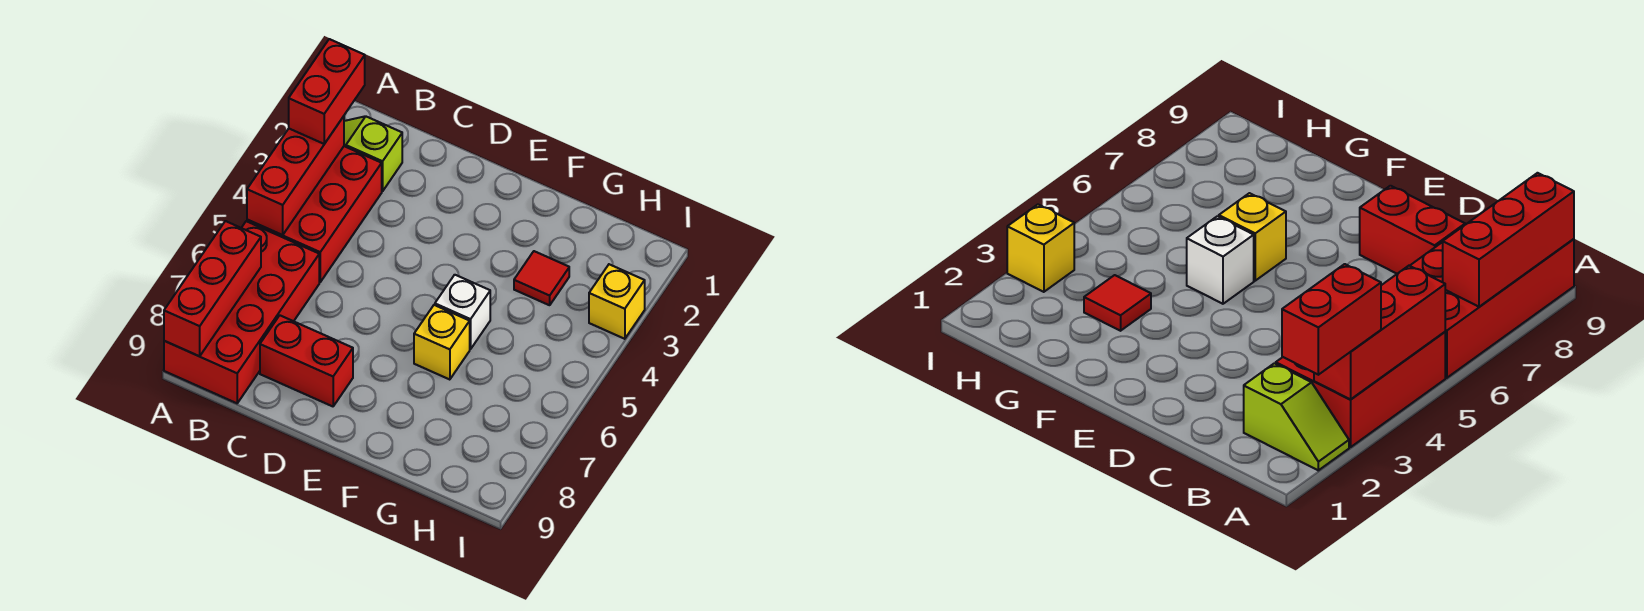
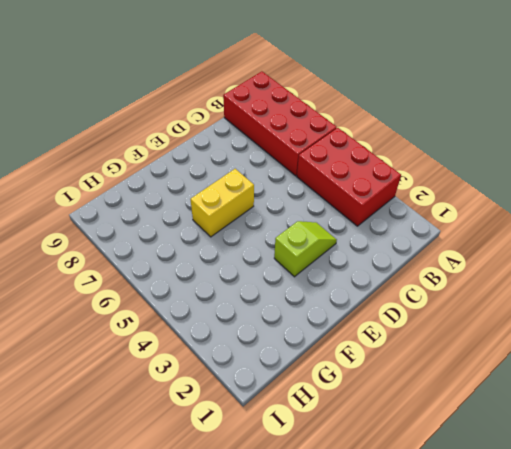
lime slope D3:E3 level 1 top E -> lime slope A2:B2 level 1 top B
yellow brick E6:F6 level 1 -> yellow brick F6 level 1
none -> red brick C8:D8 level 1
none -> white brick F5 level 1

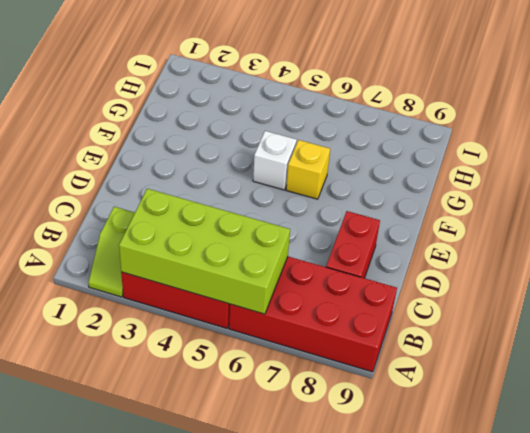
lime brick A3:B6 level 2 -> red brick A3:A5 level 2
none -> red tile G3 level 1
none -> yellow brick I3 level 1

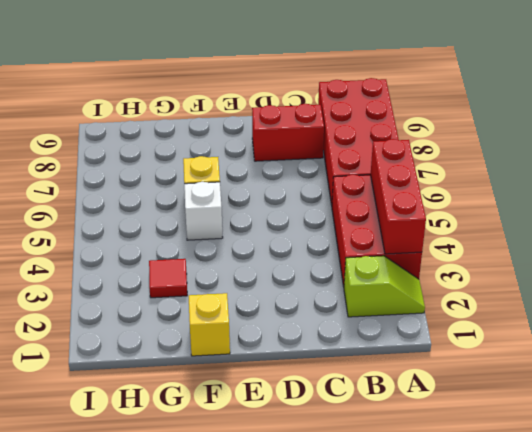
yellow brick F1 level 1 -> yellow brick I3 level 1
none -> red brick A7:A9 level 2
none -> red brick A2:A3 level 3

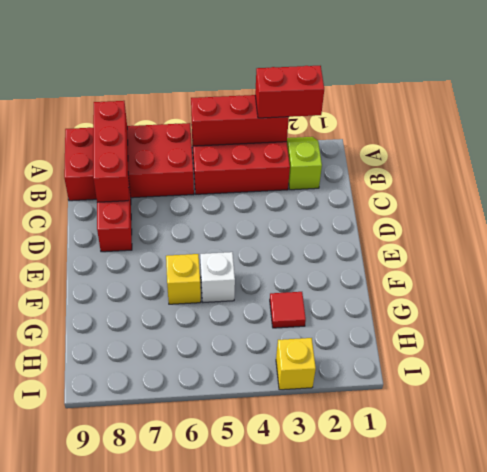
red brick A8:C8 level 2 -> red brick A7:A9 level 2

